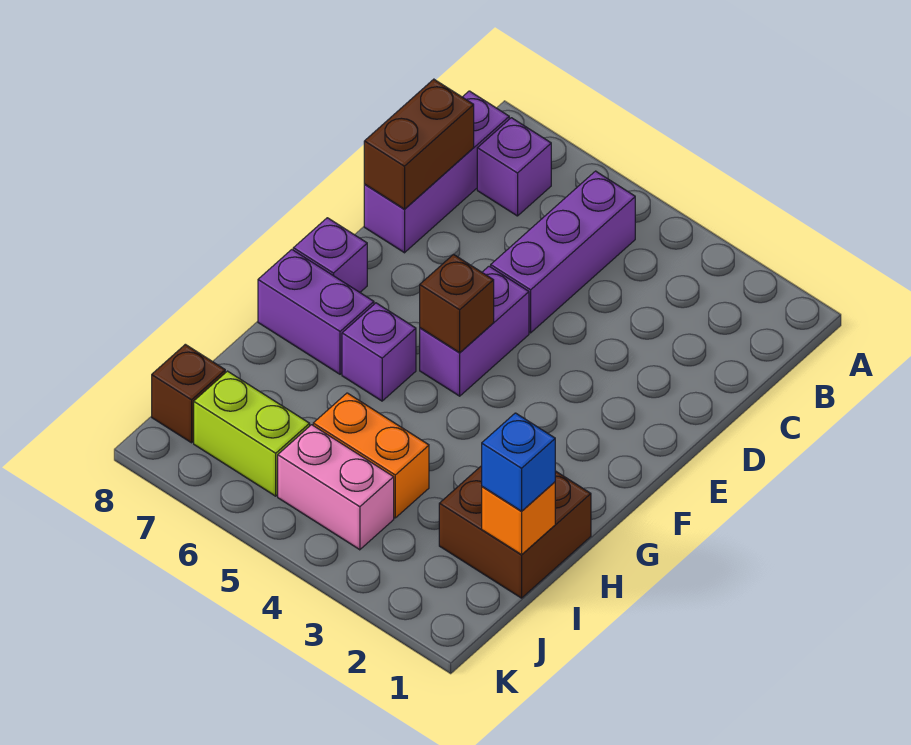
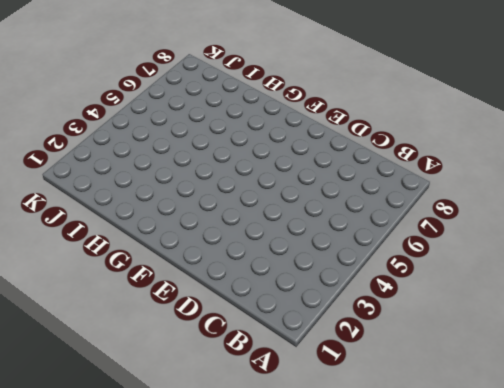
none -> purple brick B5:D5 level 1
none -> purple brick B7 level 1
none -> purple brick B8:D8 level 1

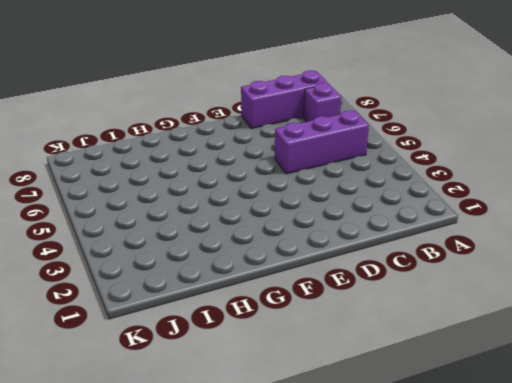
none -> purple brick E5:F5 level 1
none -> purple brick F8 level 1
none -> purple brick G6 level 1

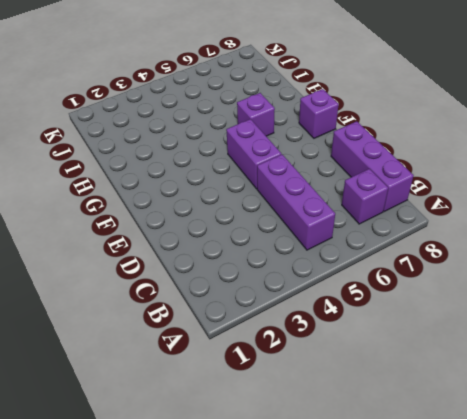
none -> purple brick G7:G8 level 1
none -> brown brick H1:I2 level 1
none -> orange brick I4:I5 level 1

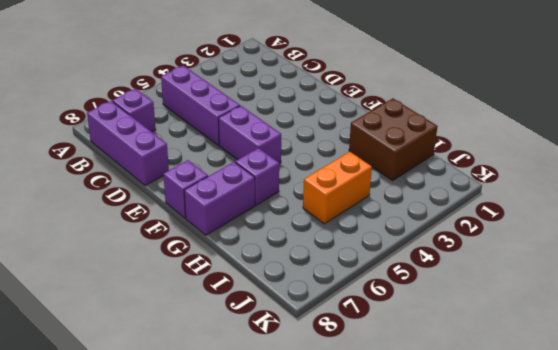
none -> pink brick J4:J5 level 1
none -> lime brick J6:J7 level 1
none -> brown brick J8 level 1

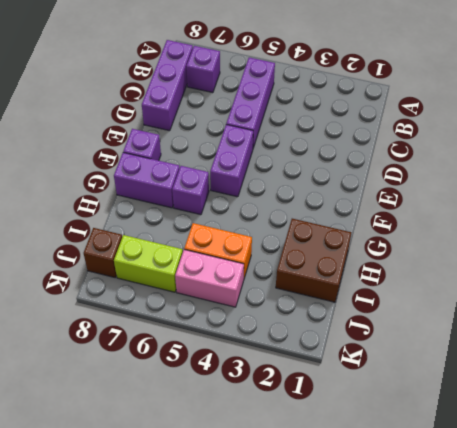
none -> brown brick C8:D8 level 2
none -> brown brick F5 level 2
none -> orange brick I1 level 2

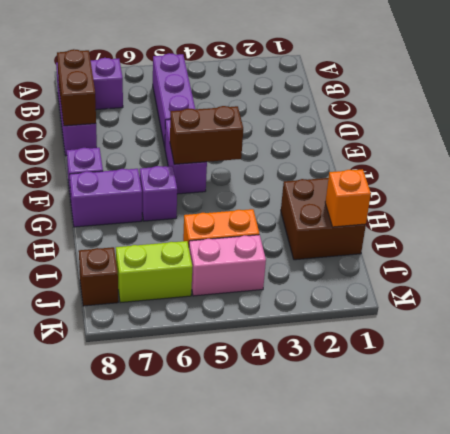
brown brick F4:F5 level 2 -> brown brick F5 level 2
none -> blue brick I1 level 3

